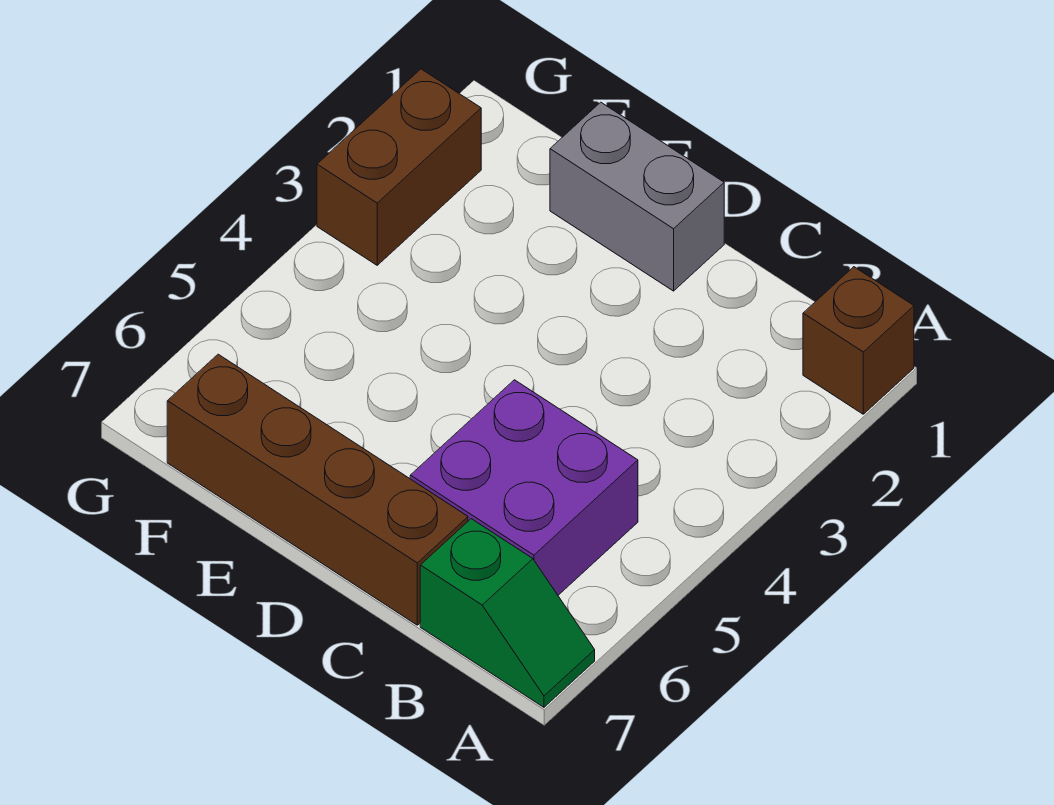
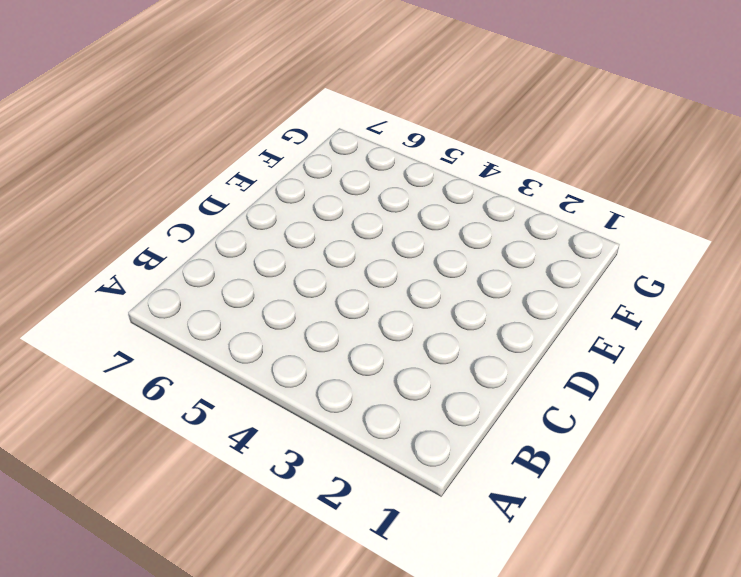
none -> brown brick A1 level 1
none -> green slope A7:B7 level 1 top B

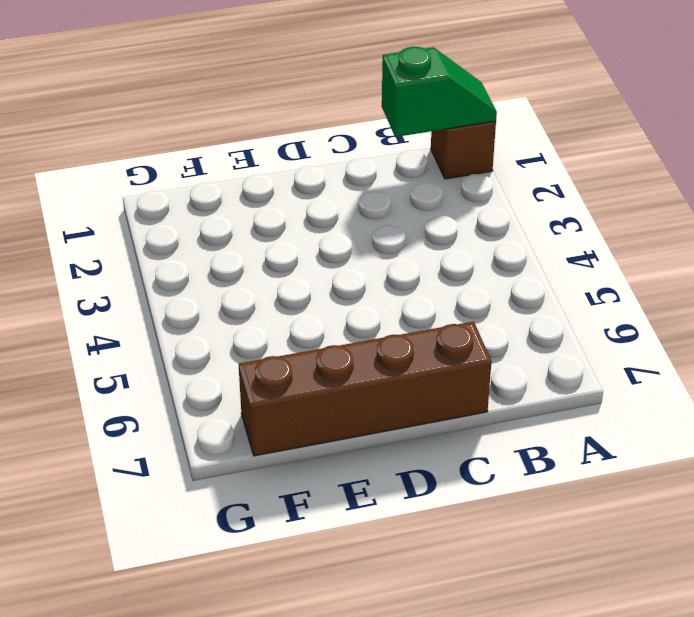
green slope A1:B1 level 2 top B -> green slope A7:B7 level 1 top B
none -> purple brick B5:C6 level 1
none -> grey brick D1:E1 level 1

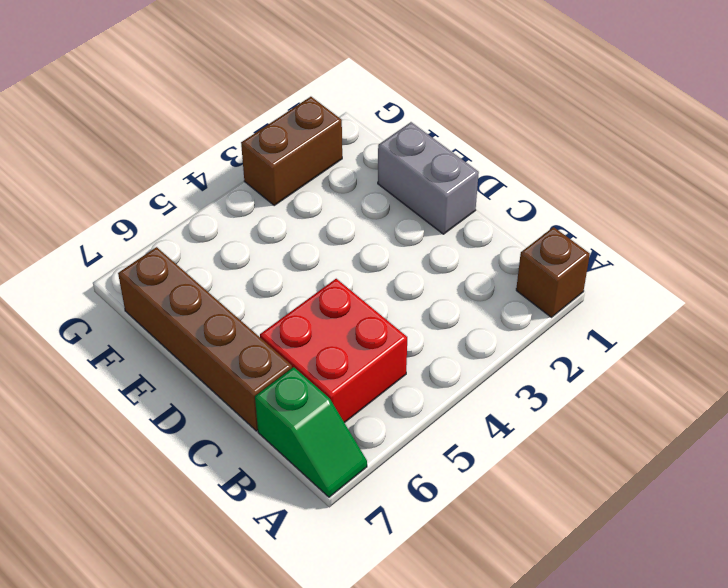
red brick B5:C6 level 1 -> purple brick B5:C6 level 1

